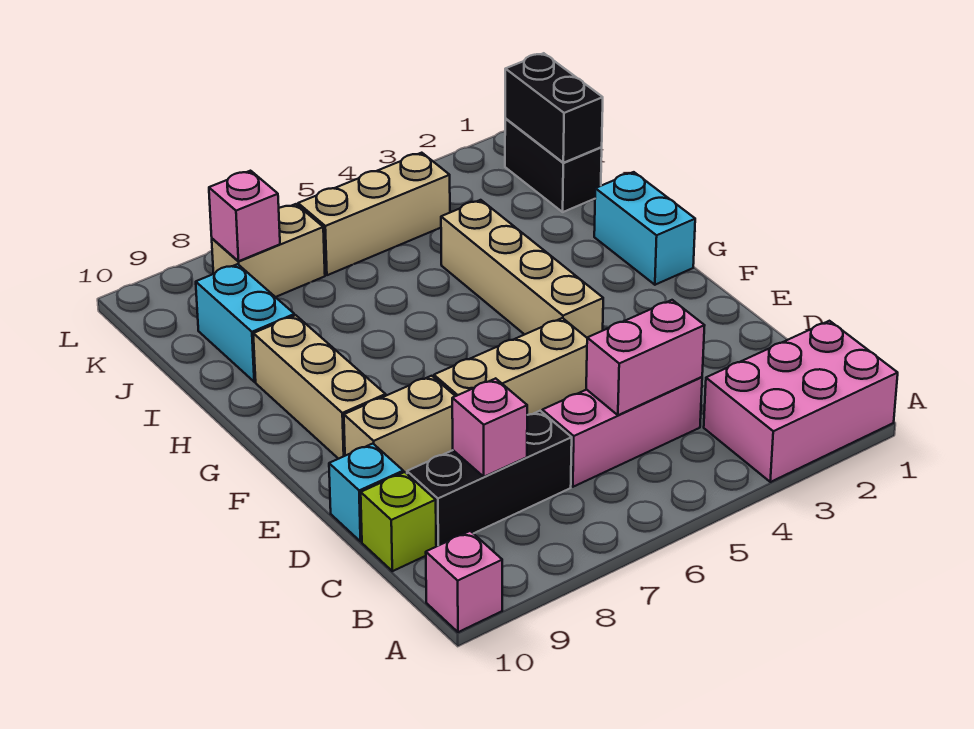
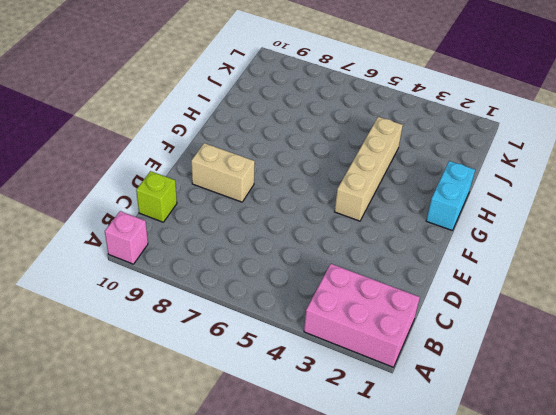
none -> pink brick C4:C6 level 1
none -> black brick C7:C9 level 1
none -> cyan brick D10 level 1

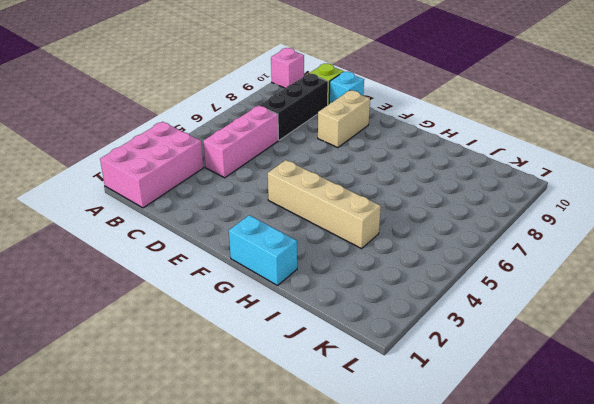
none -> tan brick E5:E7 level 1
none -> tan brick F9:H9 level 1
none -> cyan brick I9:J9 level 1

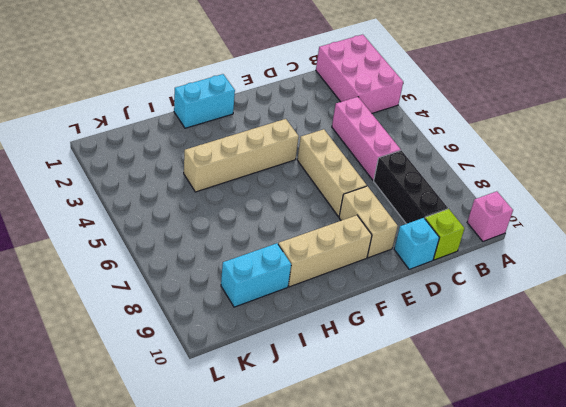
none -> black brick J1:K1 level 1
none -> tan brick K4:K6 level 1
none -> tan brick K7:K8 level 1

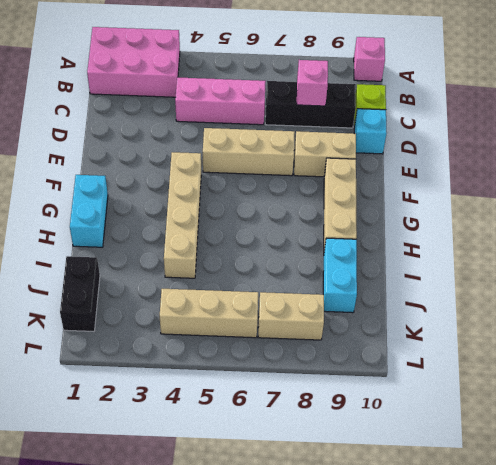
none -> pink brick C4:C5 level 2
none -> black brick J1:K1 level 2
none -> pink brick K8 level 2

